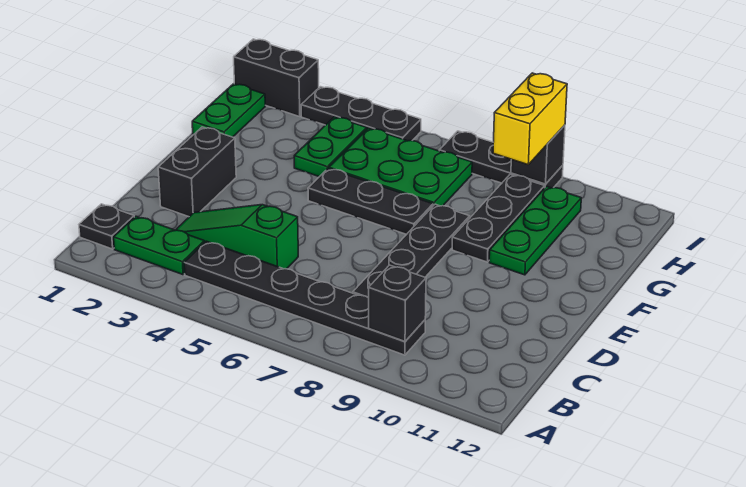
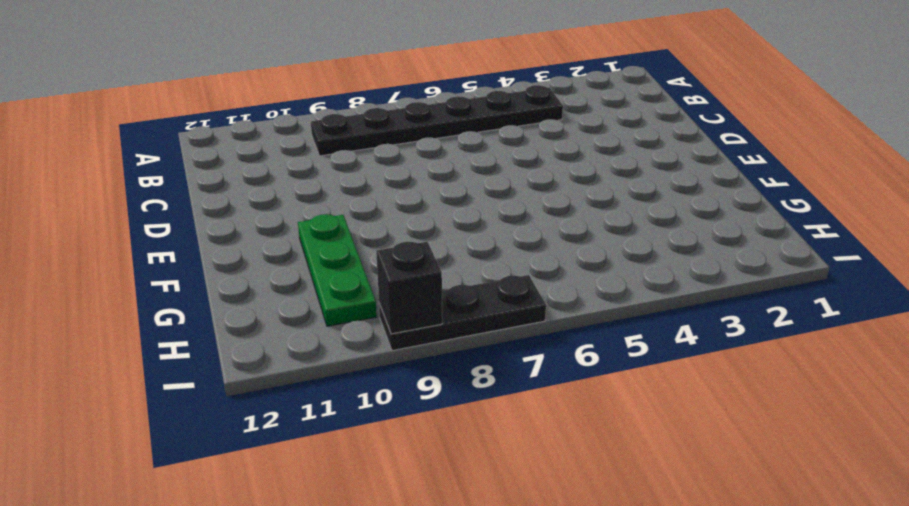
none -> black plate B1 level 1
none -> green plate B2:B3 level 1
none -> green slope C3:C5 level 1 top 5

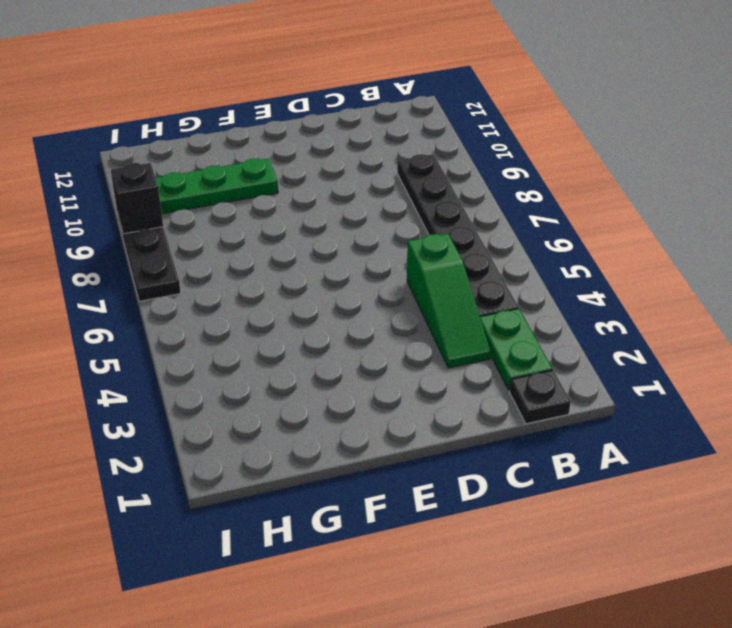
none -> black plate C8:F8 level 1
none -> black brick D2:E2 level 1
none -> black plate F5:F7 level 1

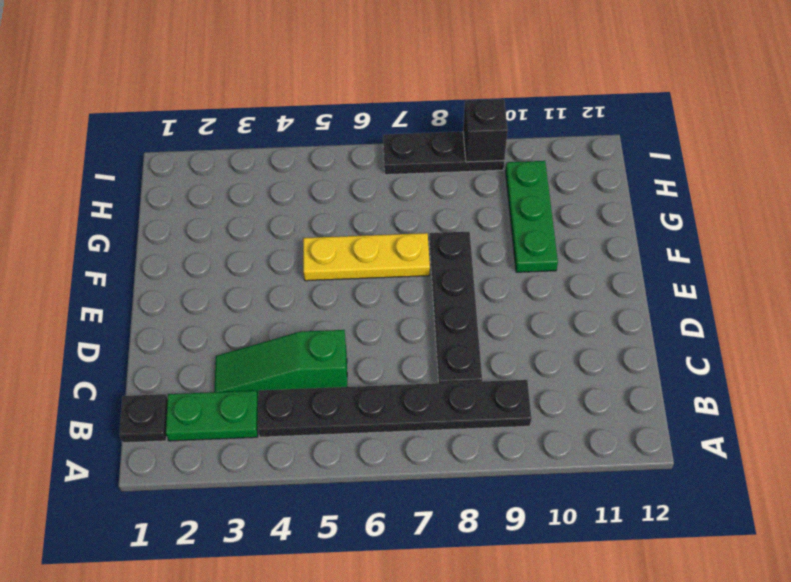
yellow plate F5:F7 level 1 -> black plate F5:F7 level 1
none -> black brick D2:E2 level 1
none -> black plate F9:H9 level 1
none -> green plate G1:H1 level 1

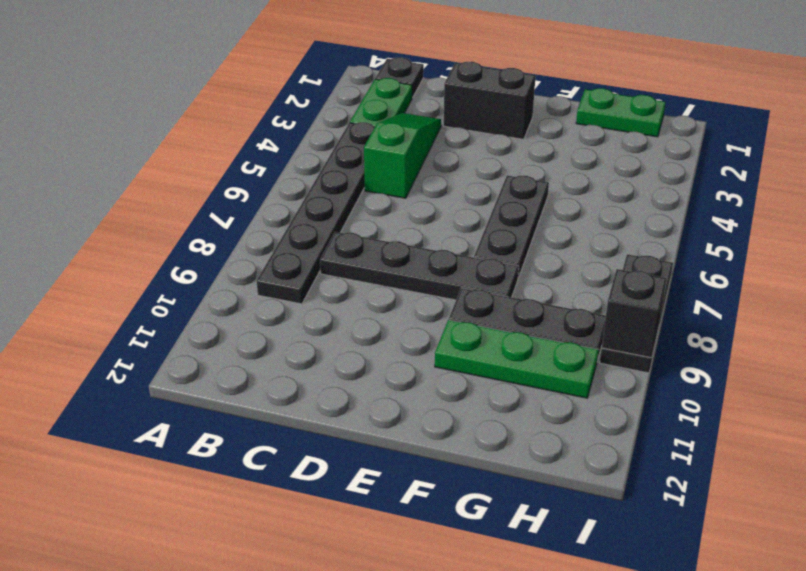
none -> green plate G4:H4 level 1
none -> green plate G5:H7 level 1
none -> black brick I1:I2 level 1

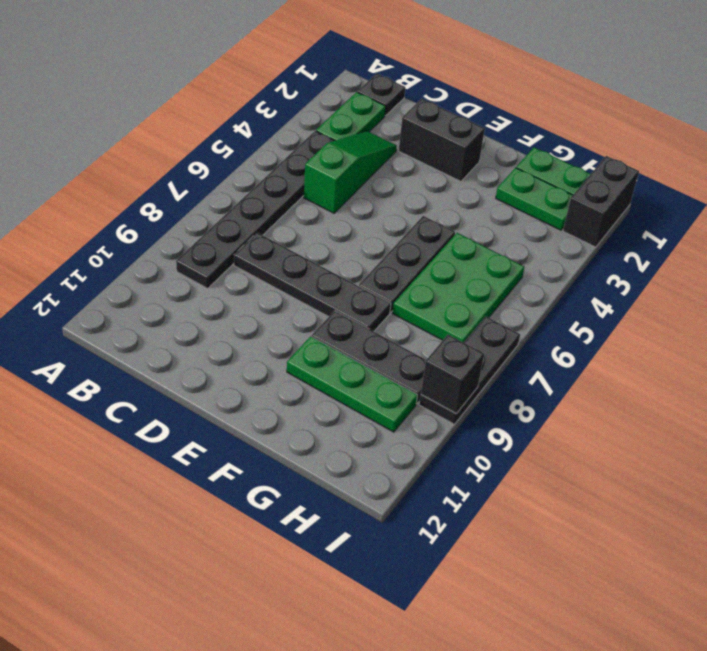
green plate G2:H2 level 1 -> green plate G4:H4 level 1
none -> black plate I3:I5 level 1
none -> black brick B9 level 2
none -> yellow brick H9:I9 level 3

